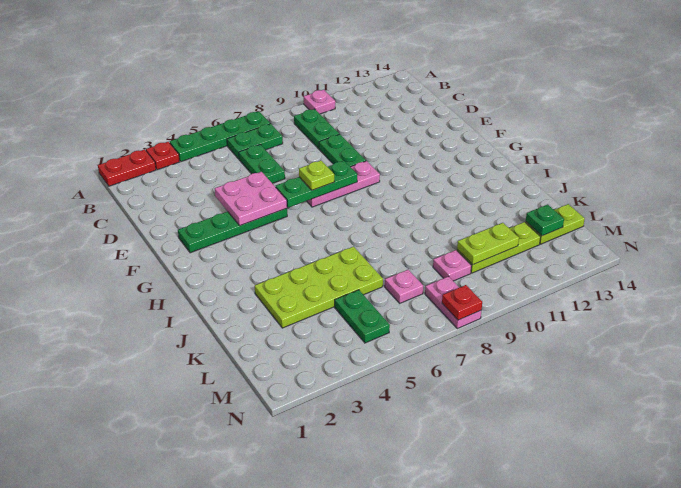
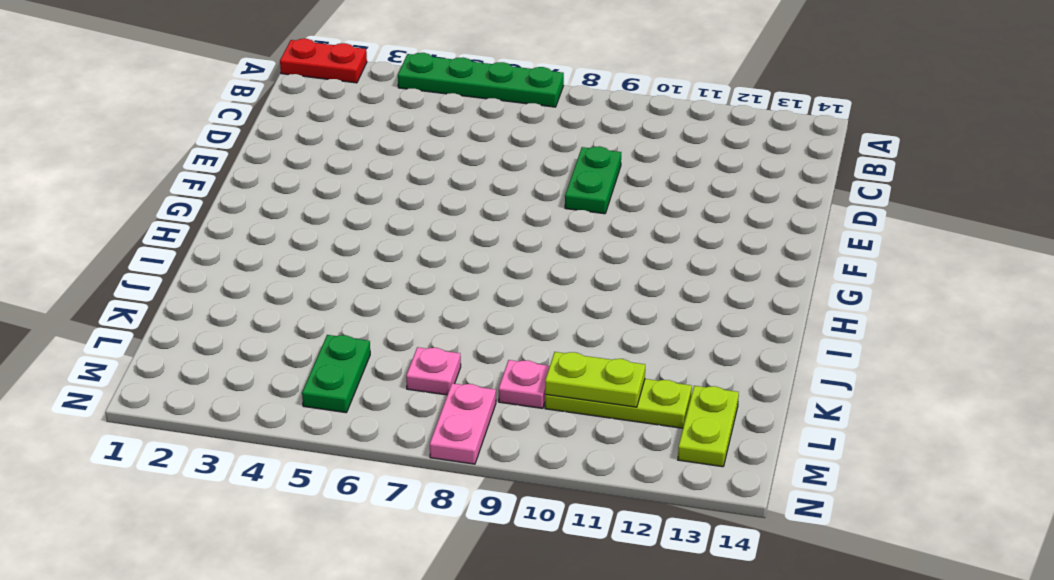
lime plate L13:M13 level 1 -> lime plate L13:L14 level 1
none -> red plate A3 level 1
none -> pink plate A10 level 1
none -> green plate B6:B7 level 1

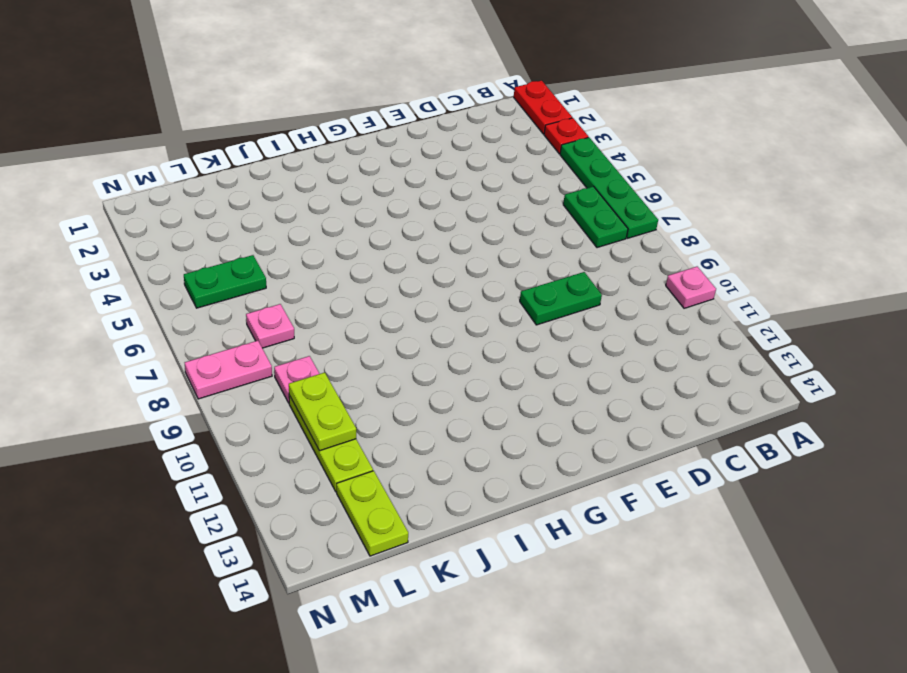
none -> green plate B9:C9 level 1
none -> green plate C6:D6 level 1
none -> green plate F2:F5 level 1

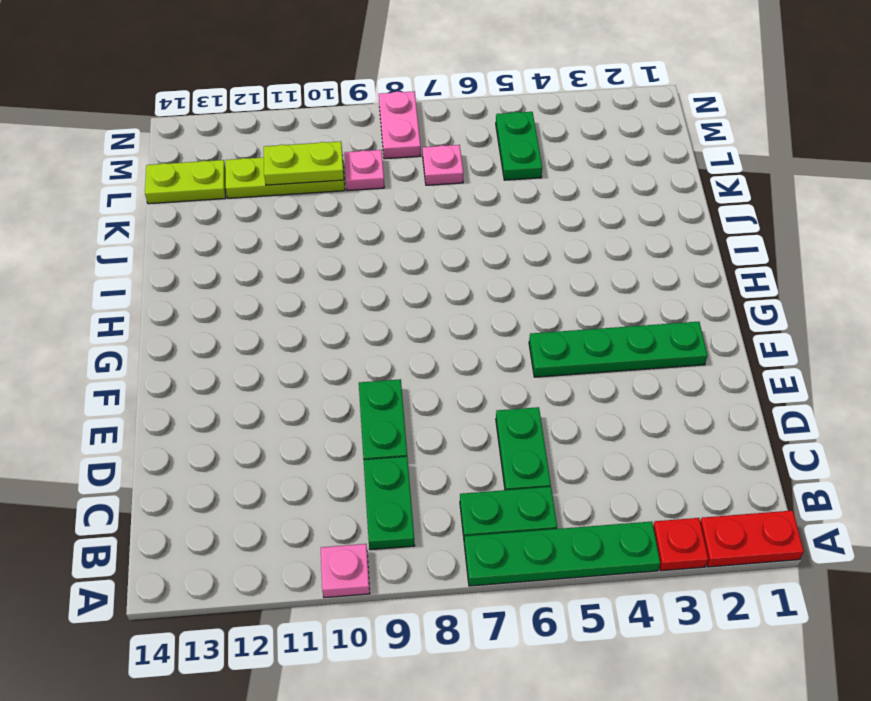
none -> pink plate F7:F9 level 1
none -> lime plate J3:K6 level 1
none -> pink plate E4:F5 level 2

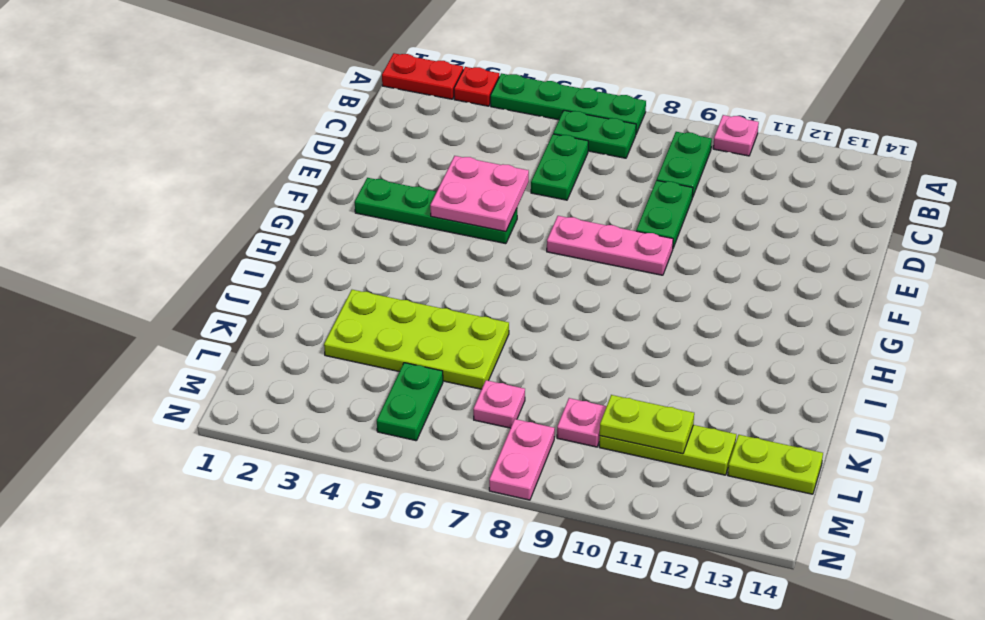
none -> green plate F6:F8 level 2
none -> green plate L13 level 2
none -> red plate N8 level 2

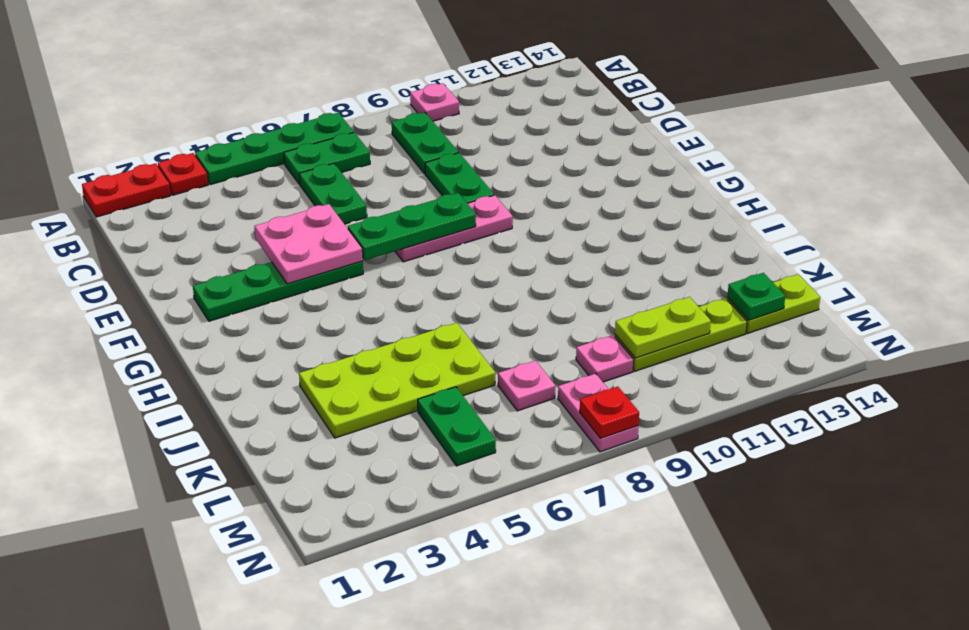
none -> lime plate F7 level 3

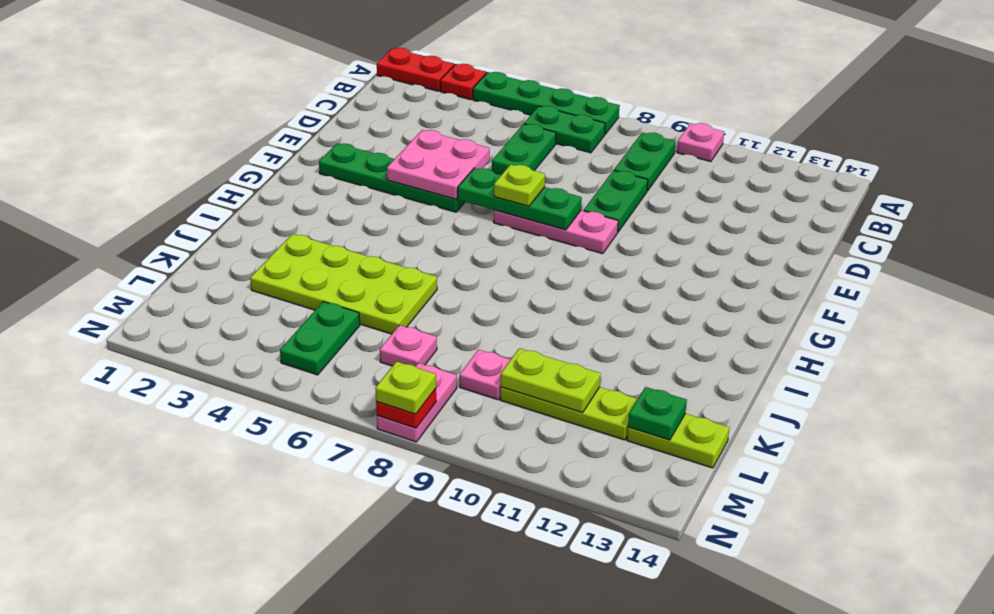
lime plate N8 level 3 -> none

